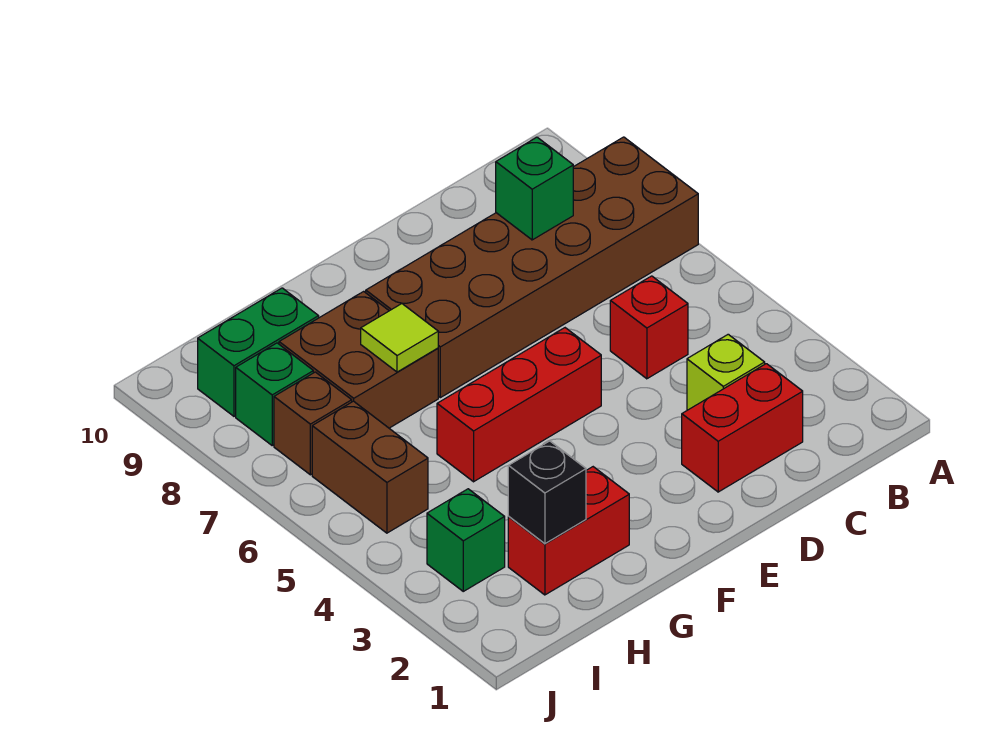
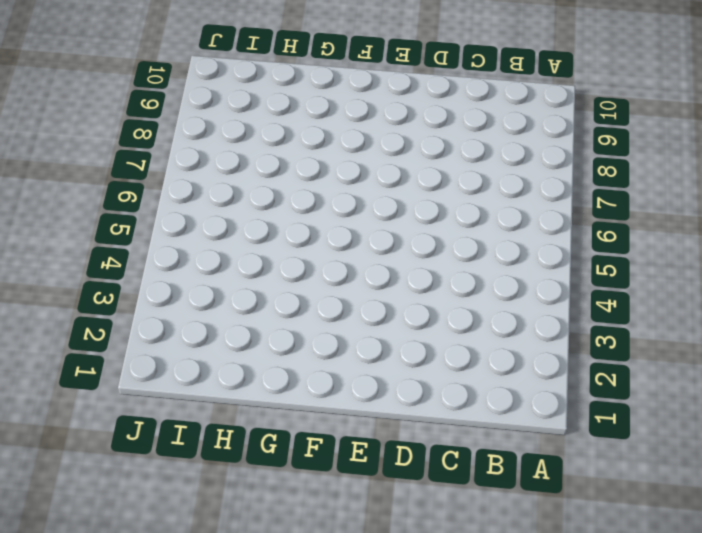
none -> brown brick A7:F8 level 1
none -> red brick C2:D2 level 1
none -> lime brick C3 level 1

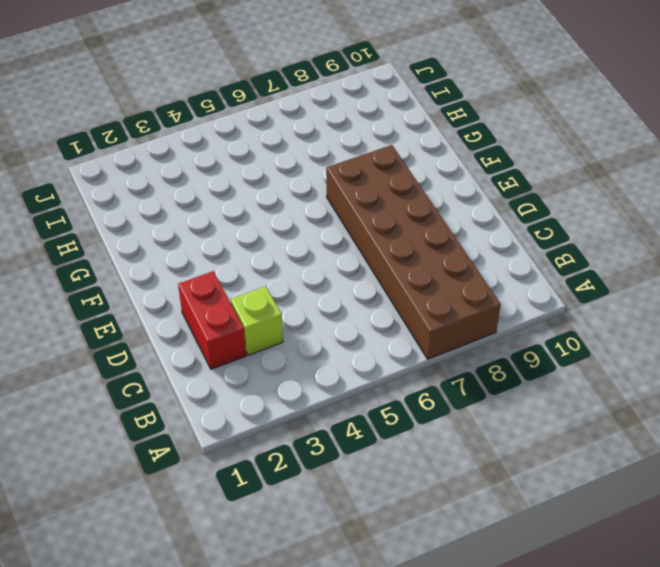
none -> red brick C5 level 1
none -> red brick E5:G5 level 1
none -> red brick G2:H2 level 1

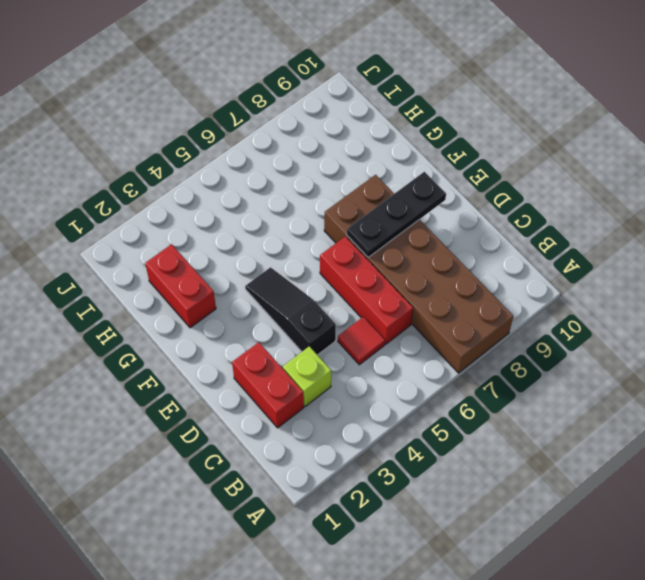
red tile C5 level 1 -> red brick C5 level 1
red brick C6:E6 level 1 -> red brick E5:G5 level 1
black slope D4:F4 level 1 top D -> none
black plate E7:E9 level 2 -> none
none -> brown brick G7:H8 level 1
none -> green brick H9:I9 level 1
none -> green brick I3 level 1

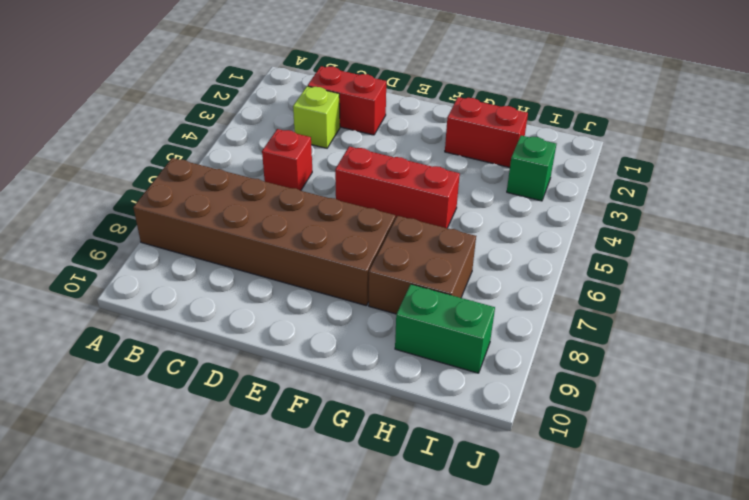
none -> brown brick I5:I6 level 1
none -> brown brick I7 level 1
none -> green brick I8 level 1

